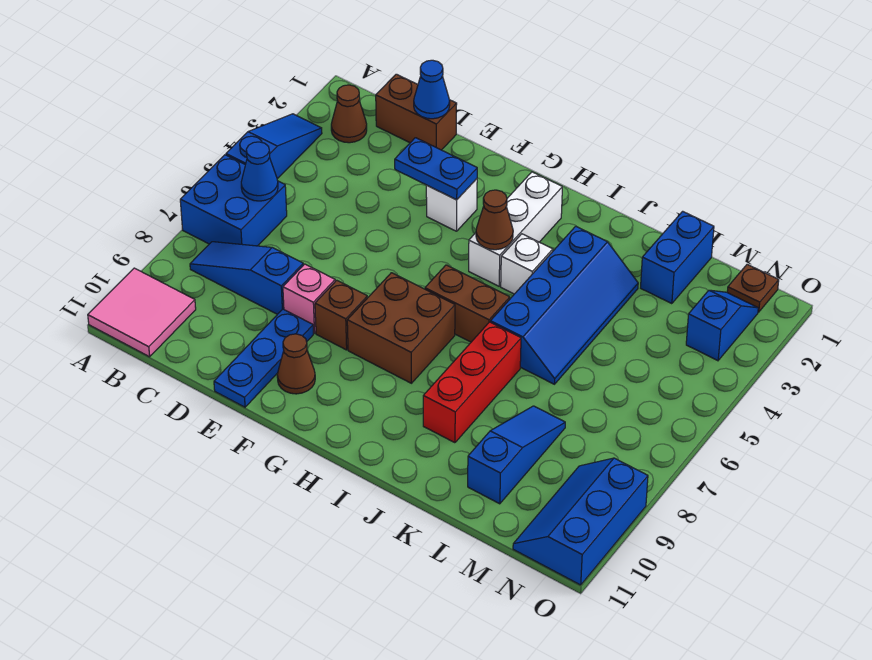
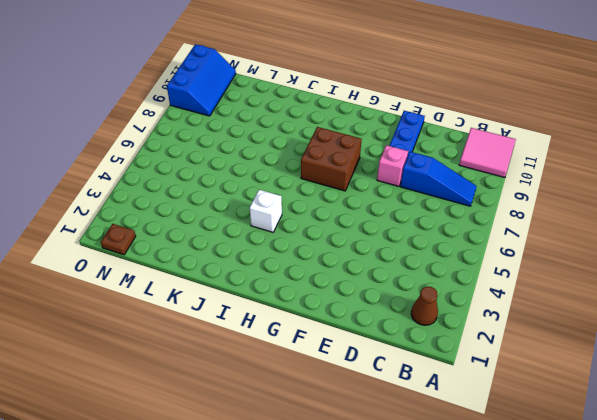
none -> blue slope A3:A5 level 1 top 5
none -> blue brick A6:B7 level 1
none -> brown brick C1:D1 level 1

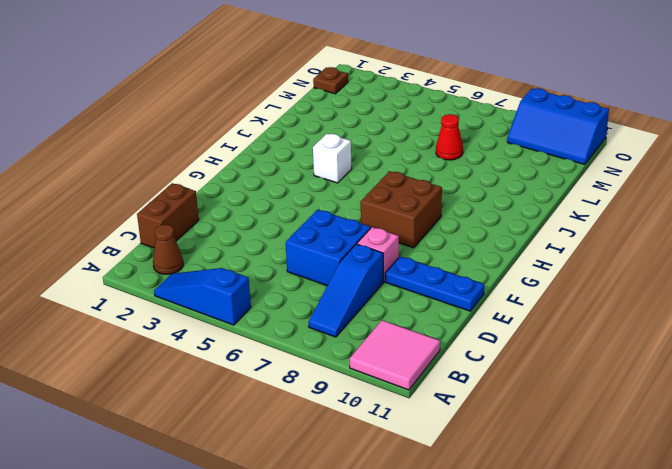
blue brick D6:E7 level 1 -> blue brick A6:B7 level 1
red cone L7 level 1 -> none
none -> white brick F3 level 1
none -> brown brick F8 level 1
none -> brown cone F10 level 1

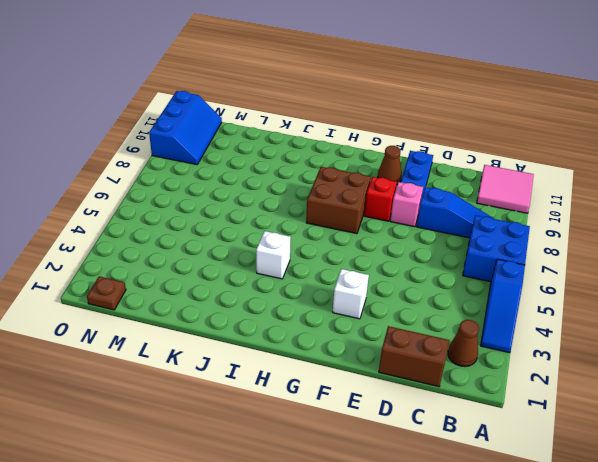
red brick F8 level 1 -> brown brick F8 level 1
none -> white brick H2:H4 level 1
none -> brown brick H6:I6 level 1
none -> blue slope J3:K6 level 1 top J

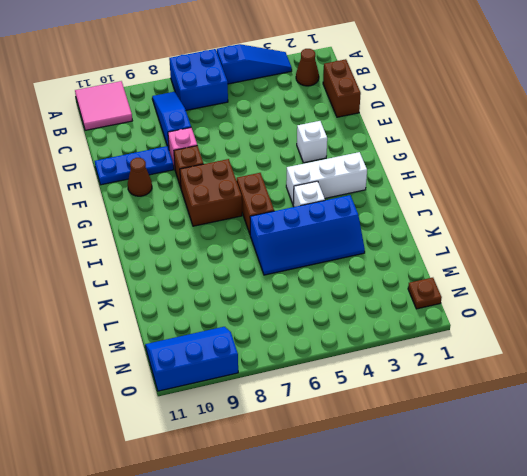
none -> red brick J7:J9 level 1
none -> blue brick L1:L2 level 1
none -> blue slope L8:L10 level 1 top 10

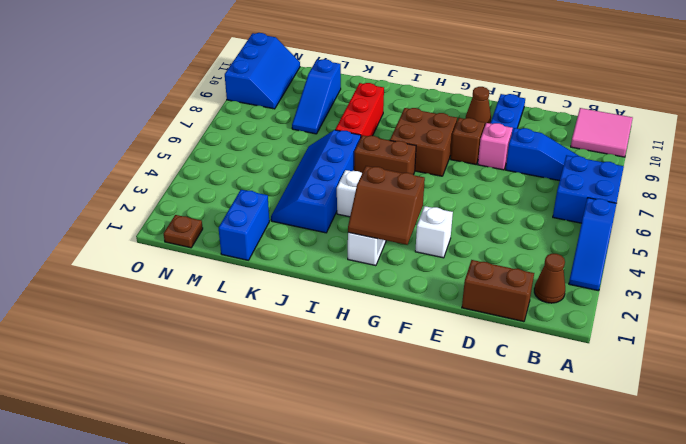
brown slope G2:H3 level 2 top 3 -> none
none -> blue slope N2:N3 level 1 top 3
none -> blue cone B6 level 2
none -> blue cone D1 level 2

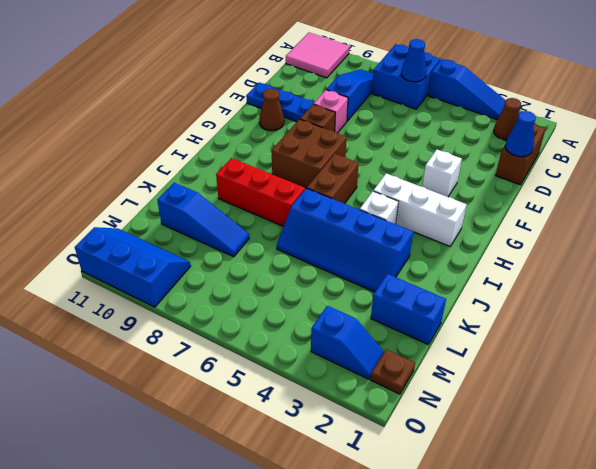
none -> blue plate E3:F3 level 2
none -> brown cone H4 level 2

